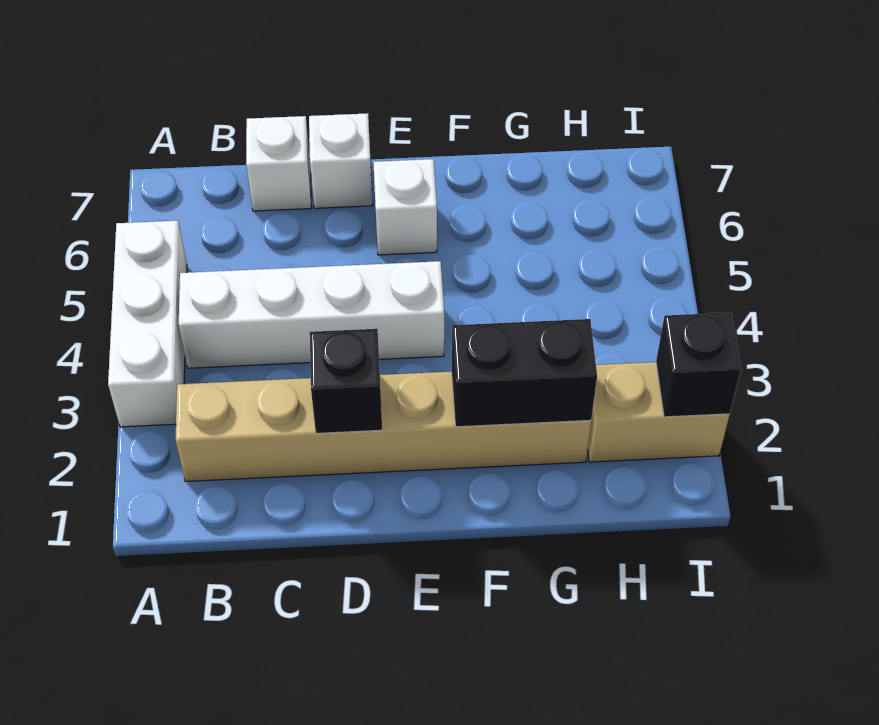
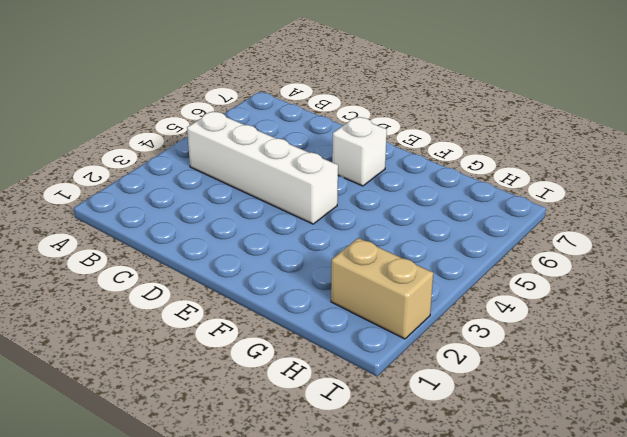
none -> white brick A3:A5 level 1
none -> tan brick B2:G2 level 1

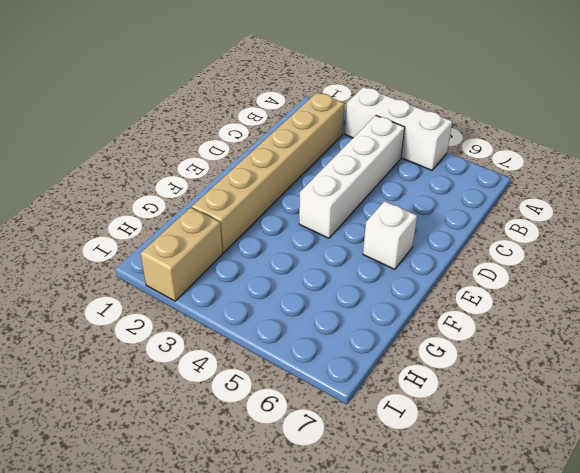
none -> white brick C7 level 1
none -> white brick D7 level 1

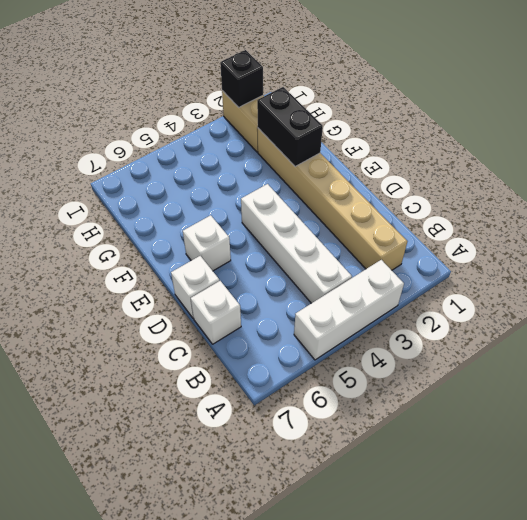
none -> black brick D2 level 2

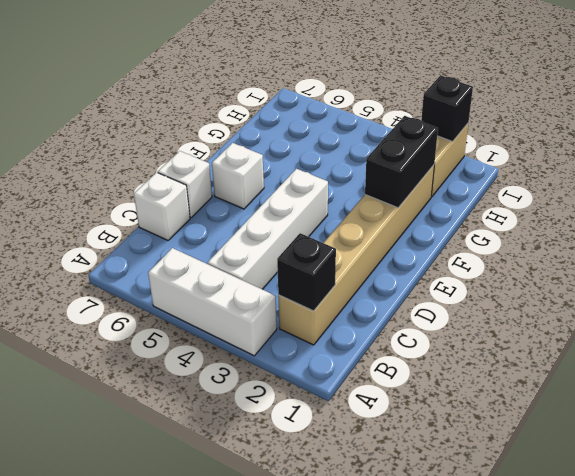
black brick B2 level 2 -> black brick D2 level 2

